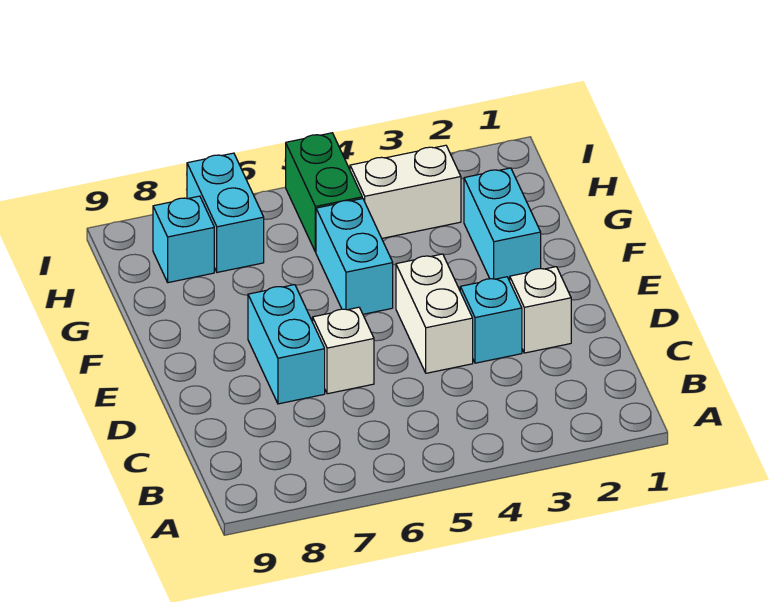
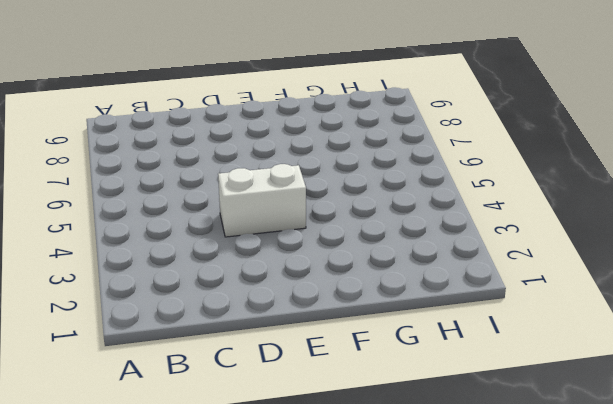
none -> white brick D2 level 1
none -> cyan brick D3 level 1

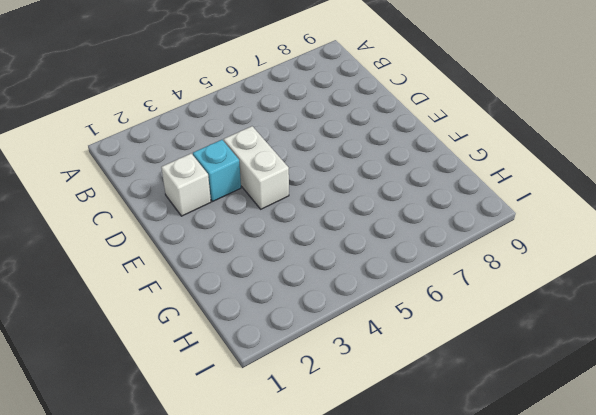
none -> white brick D6 level 1
none -> cyan brick D7:E7 level 1

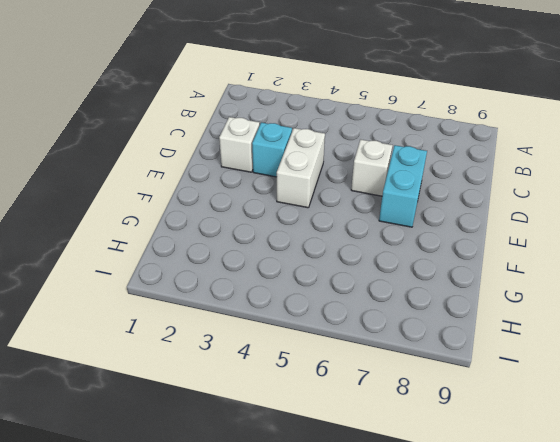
none -> cyan brick F2:G2 level 1
none -> cyan brick F5:G5 level 1

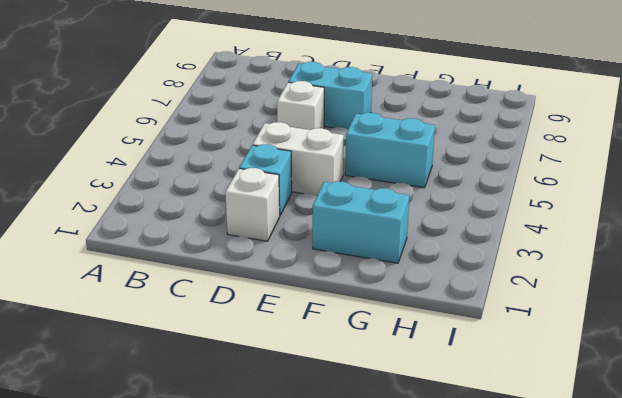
none -> white brick H3:H4 level 1
none -> green brick H5:I5 level 1

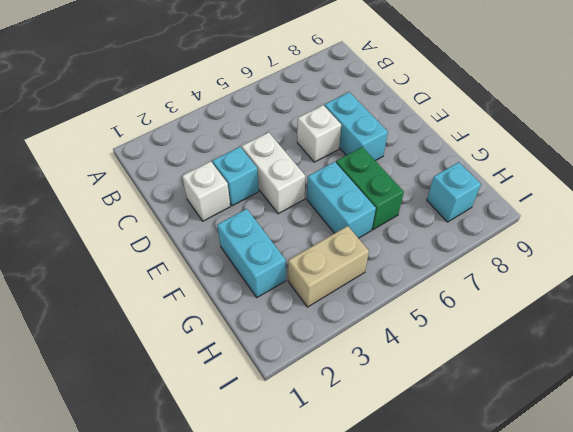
green brick F6:G6 level 1 -> green brick H5:I5 level 1
tan brick H3:H4 level 1 -> white brick H3:H4 level 1
none -> cyan brick H7:I7 level 1

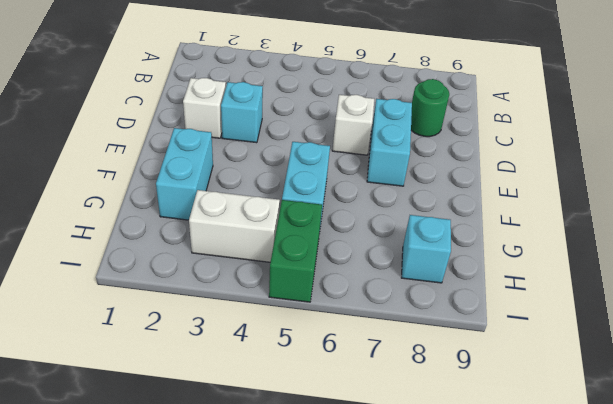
green round brick C8 level 1 -> none
none -> white brick D4:E4 level 1
none -> cyan brick H7:I7 level 1

